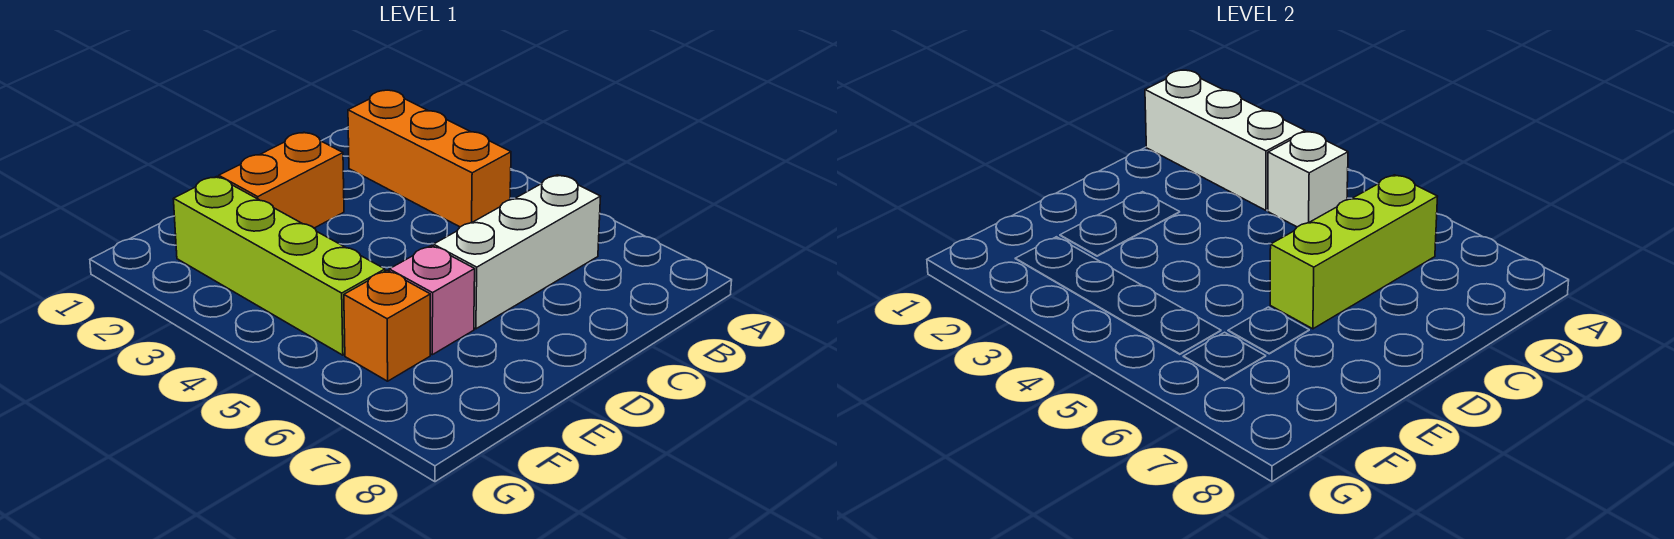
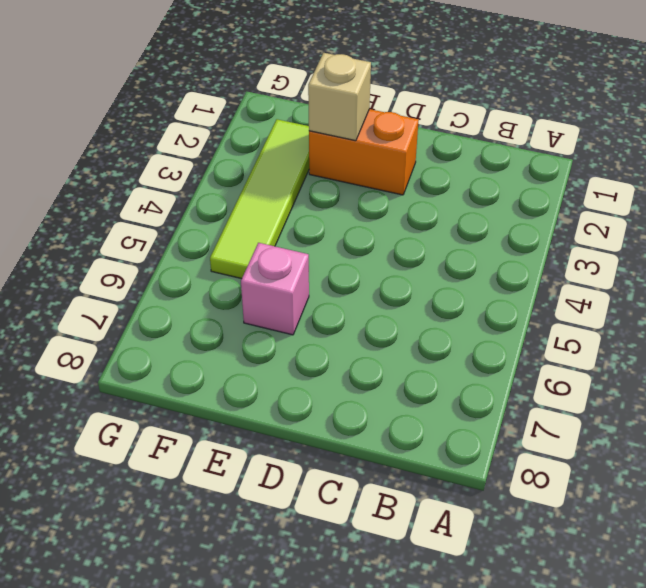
tan brick E2 level 2 -> none
lime tile F2:F5 level 1 -> lime brick F2:F5 level 1
none -> orange brick B2:B4 level 1
none -> white brick B6:D6 level 1

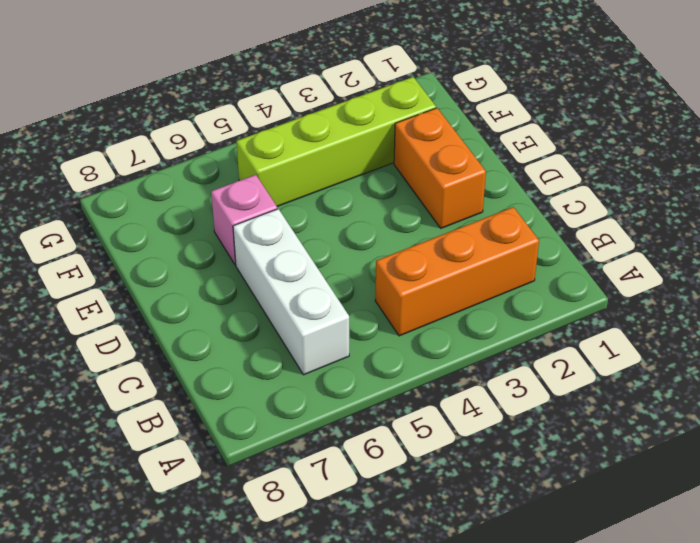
none -> orange brick F6 level 1
none -> white brick B1:B3 level 2

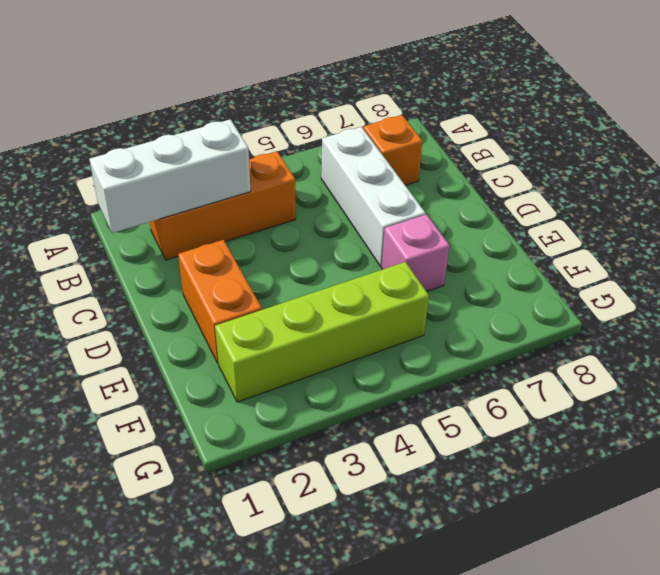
orange brick B7 level 1 -> orange brick F6 level 1
none -> white brick B4 level 2
none -> lime brick B6:D6 level 2

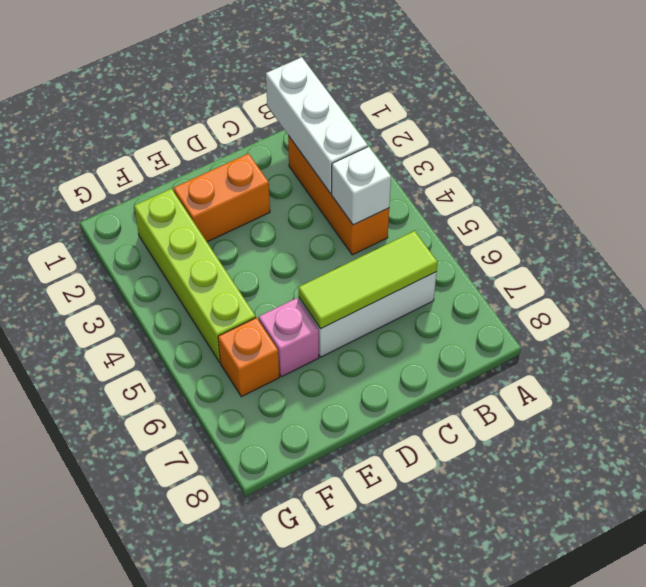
lime tile B6:D6 level 2 -> lime brick B6:D6 level 2

